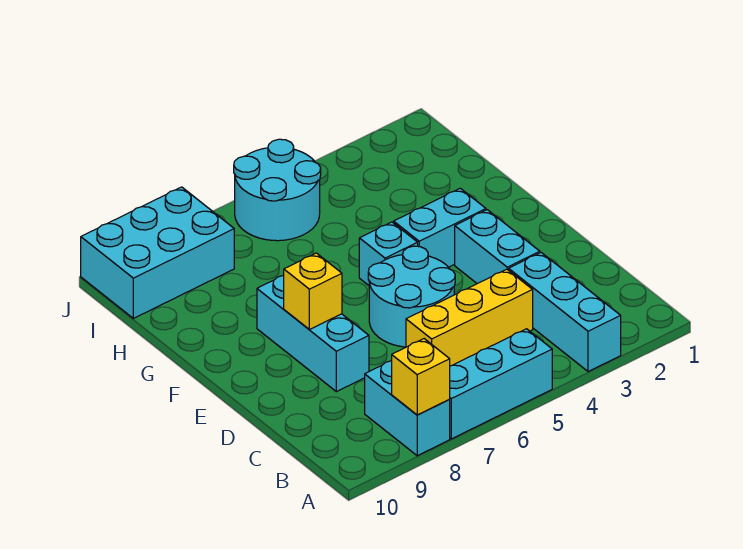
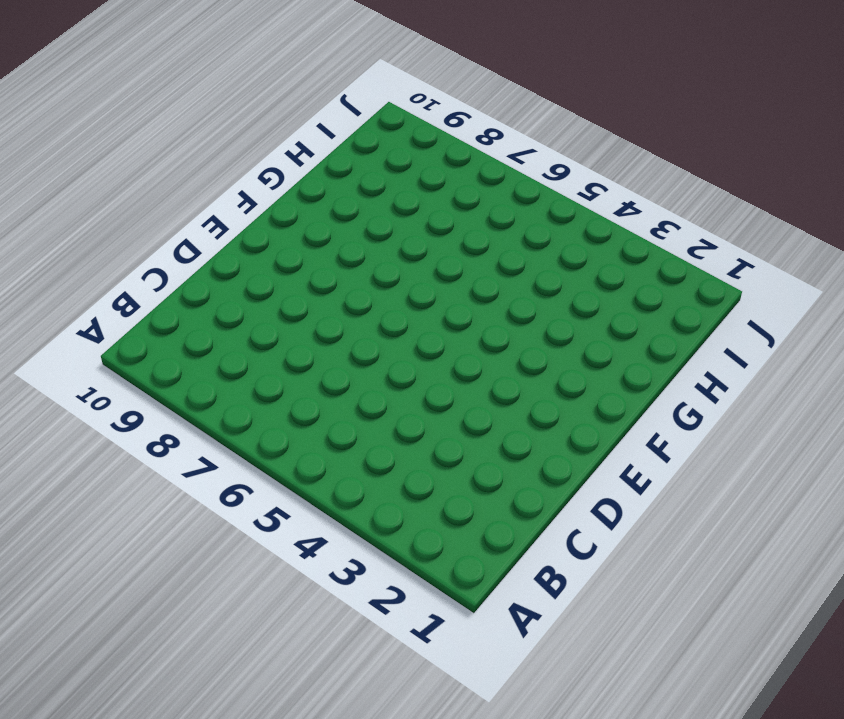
none -> cyan brick A3:C3 level 1
none -> cyan brick A5:A7 level 1
none -> cyan brick A8:B8 level 1

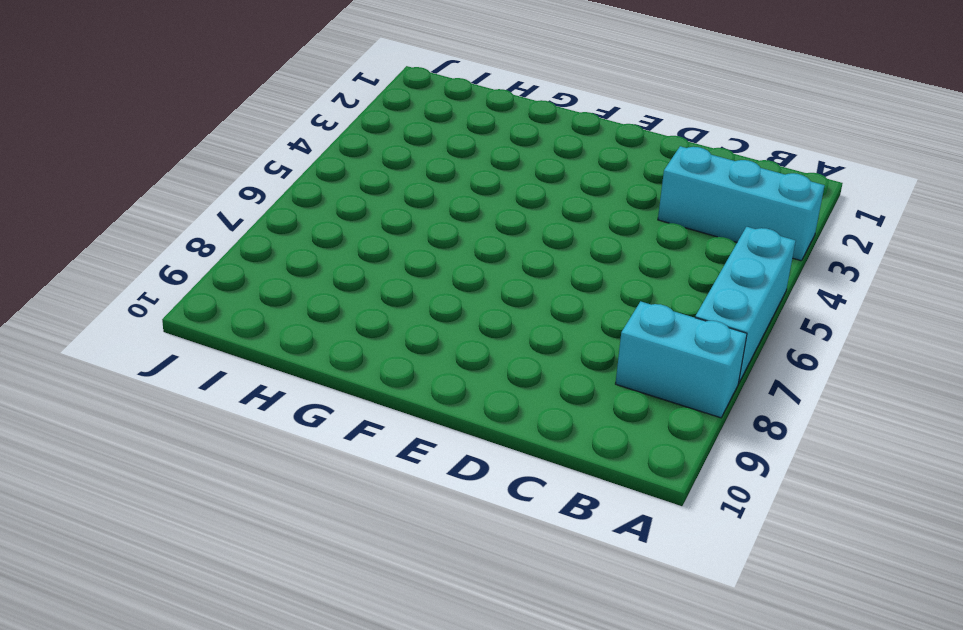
none -> yellow brick C4:C6 level 1
none -> cyan brick D3:E3 level 1
none -> cyan round brick D5:E6 level 1

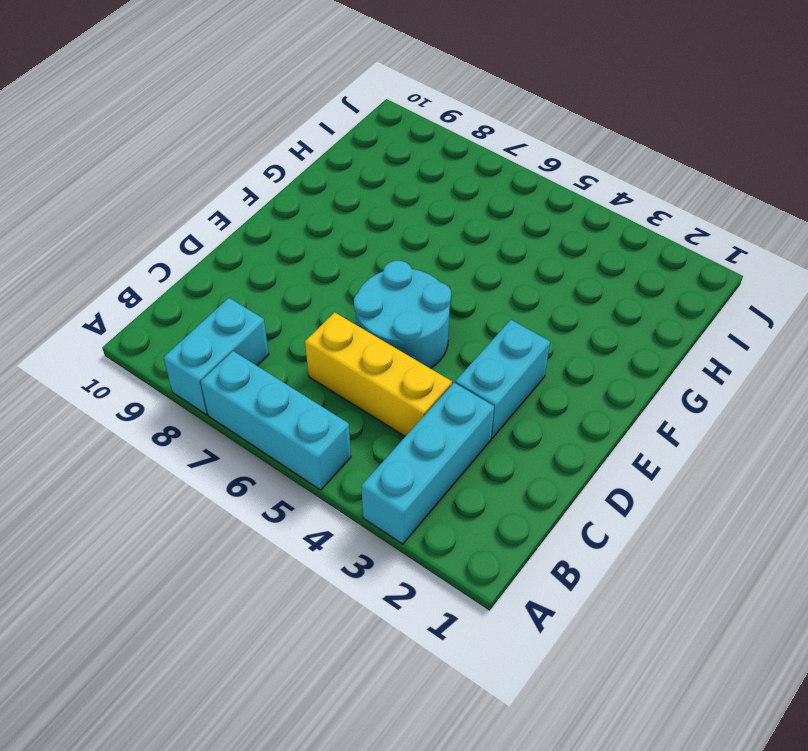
none -> cyan brick D8:F8 level 1
none -> cyan brick F3:F4 level 1
none -> cyan brick F5 level 1

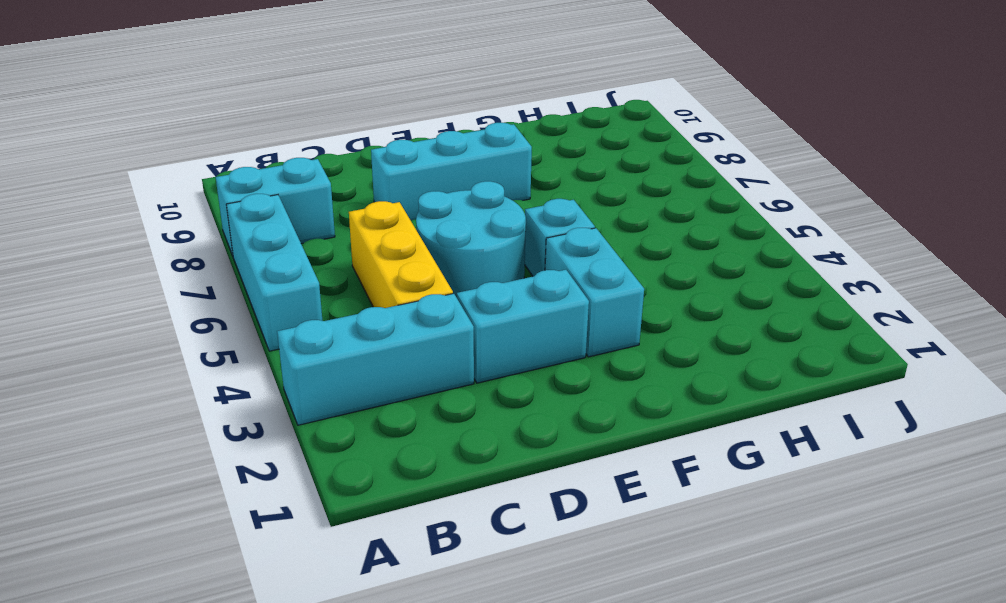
none -> cyan round brick I5:J6 level 1
none -> cyan brick I8:J10 level 1
none -> yellow brick A8 level 2

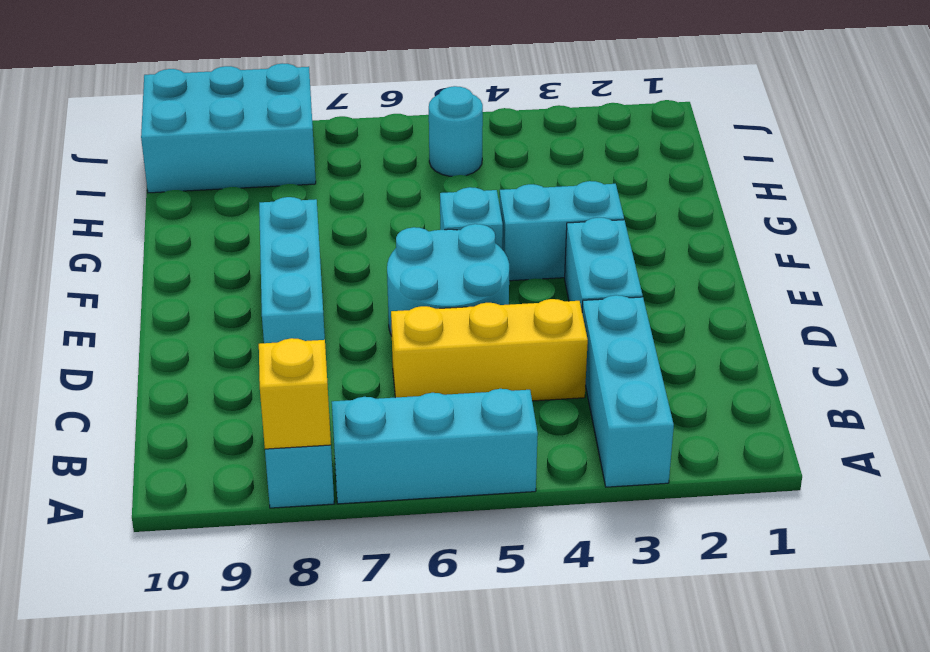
cyan round brick I5 level 1 -> cyan round brick I5:J6 level 1
none -> yellow brick E8 level 2

